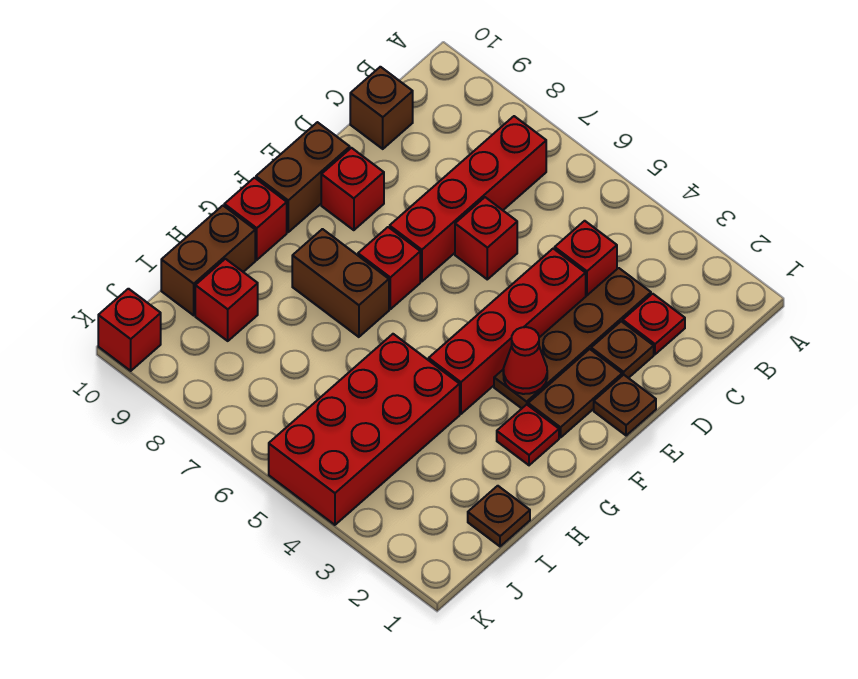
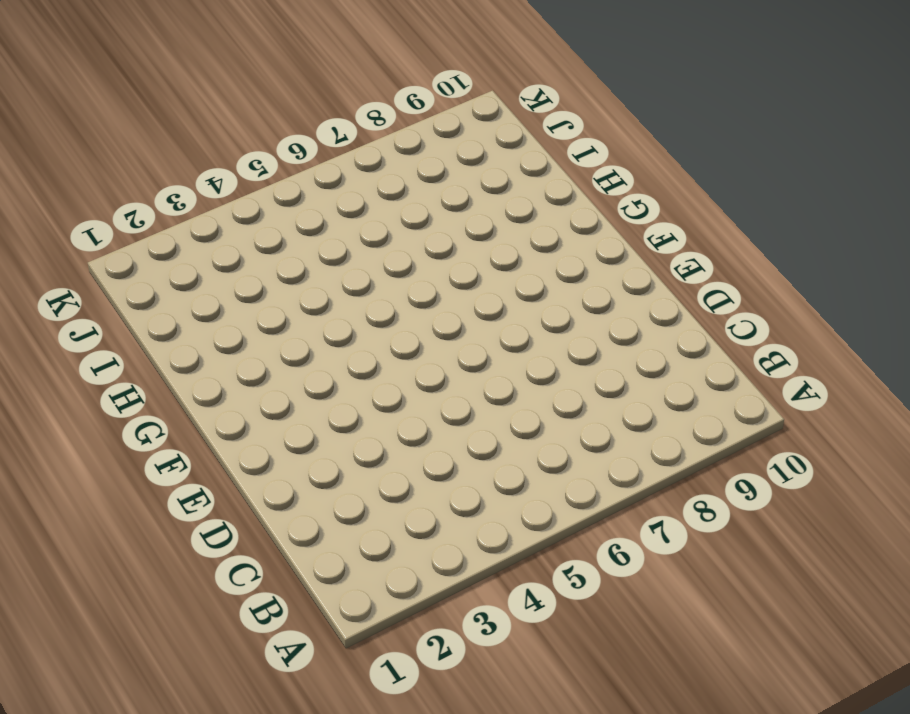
none -> red brick B7:E7 level 1
none -> red plate C2 level 1
none -> brown plate C3:F3 level 1

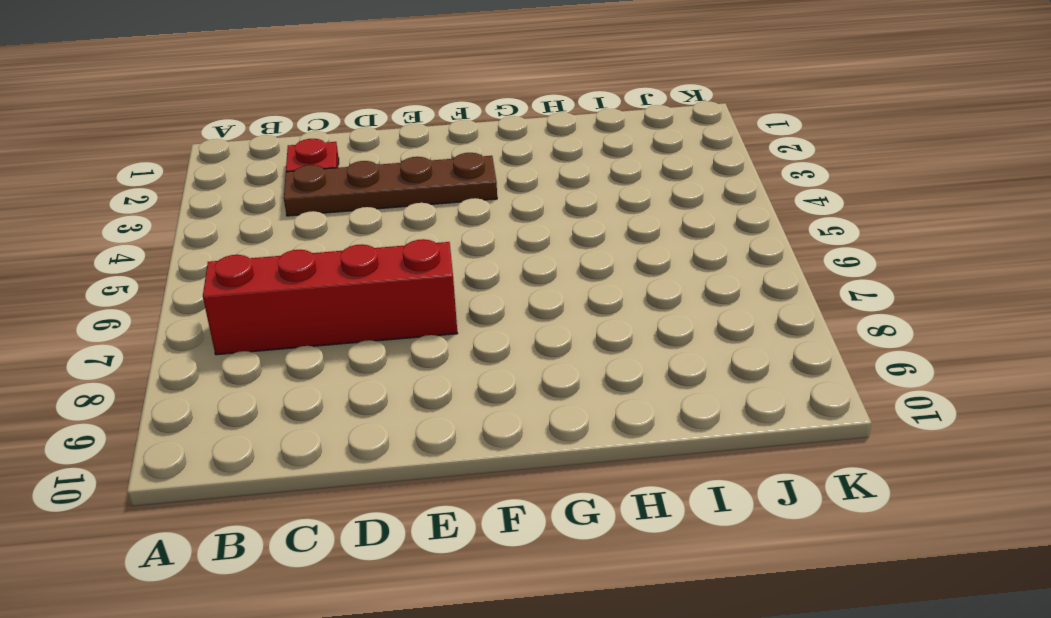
none -> red brick C4 level 1
none -> brown brick C10 level 1
none -> brown plate D2 level 1

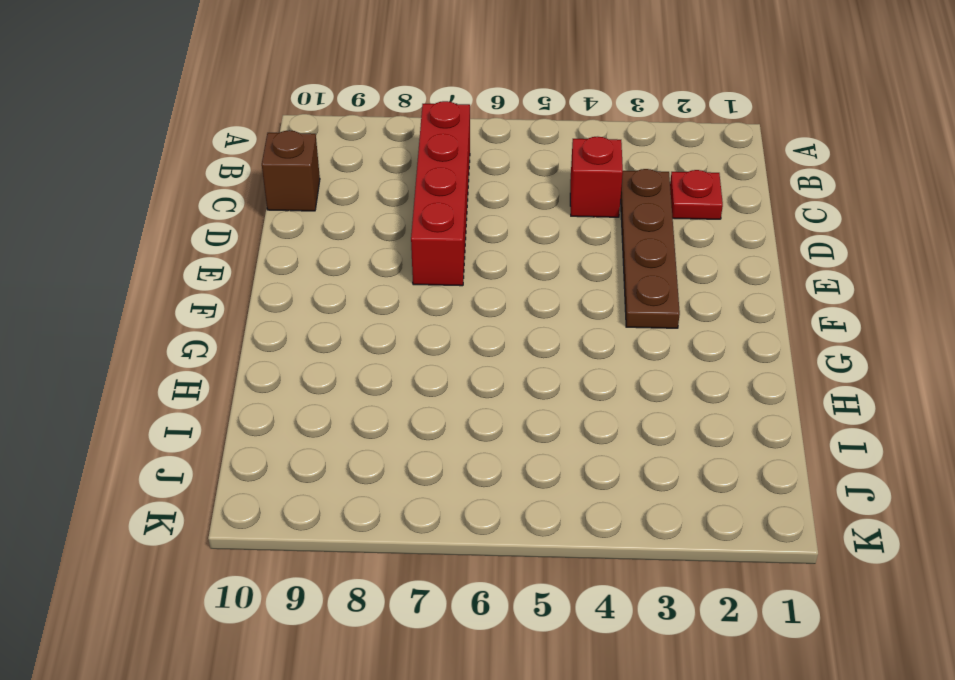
none -> brown plate D2 level 1
none -> red brick D4:G4 level 1
none -> red brick D6 level 1

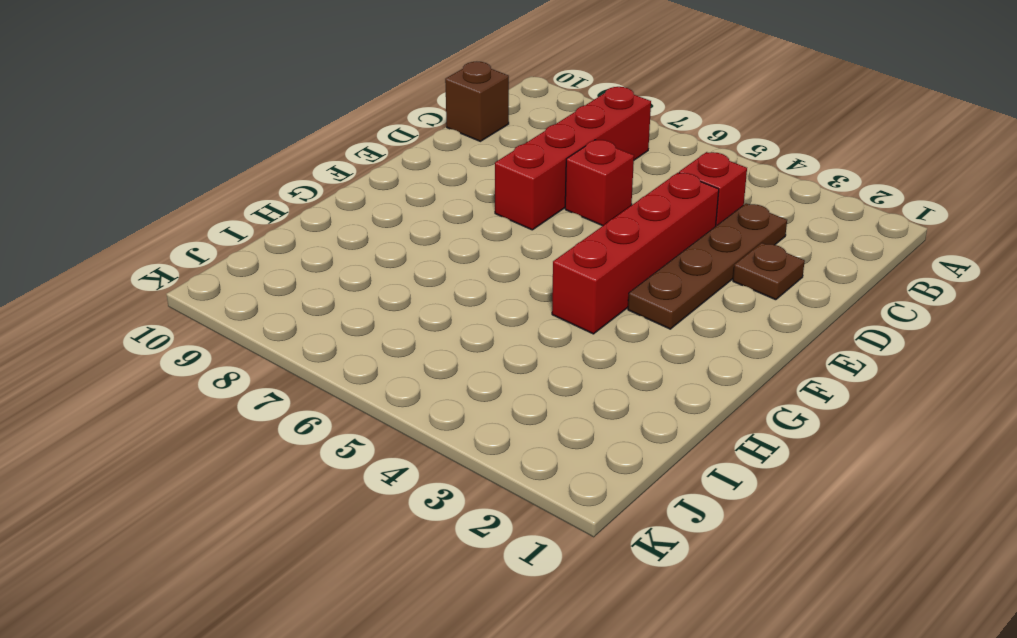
none -> red plate C2 level 1
none -> brown plate E1 level 1
none -> brown plate E2:F2 level 1

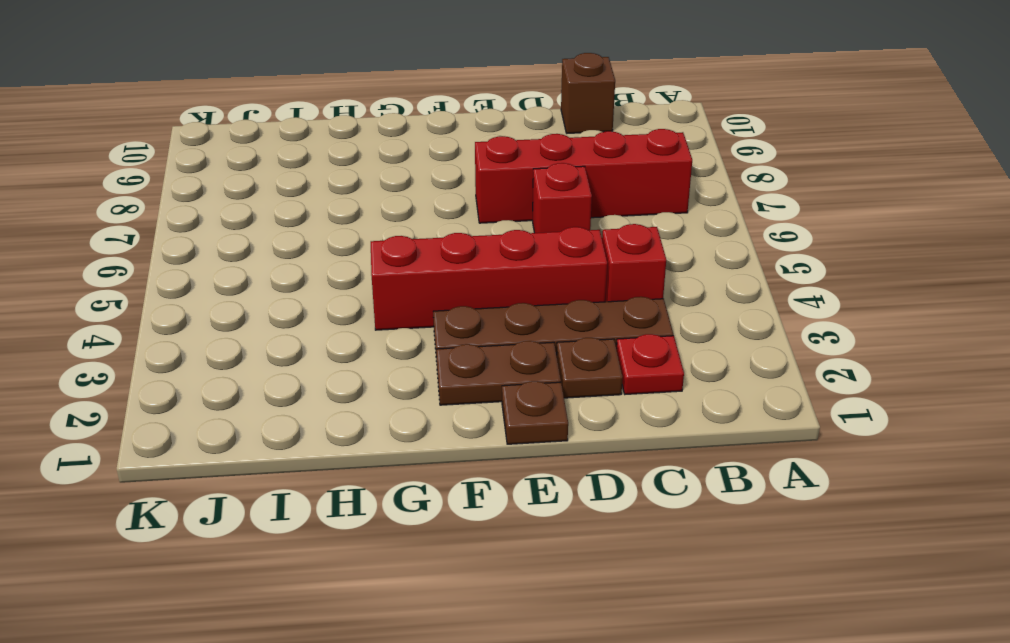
none -> red brick E9 level 1
none -> brown brick E10:F10 level 1
none -> red brick F7 level 1

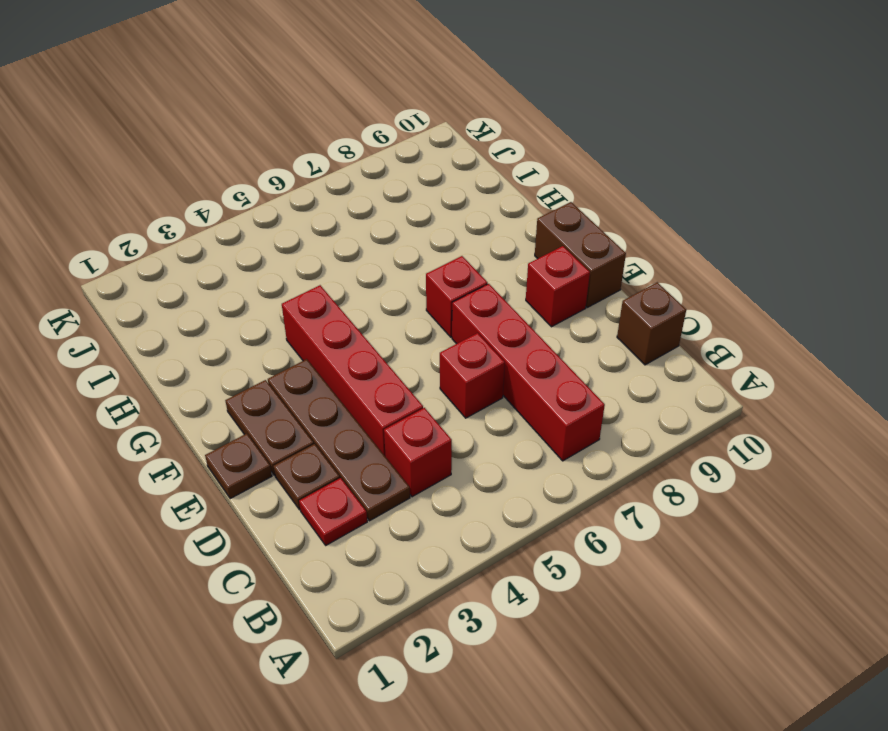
none -> red plate G2 level 1
none -> brown brick G7:G8 level 1
none -> red brick G10 level 1

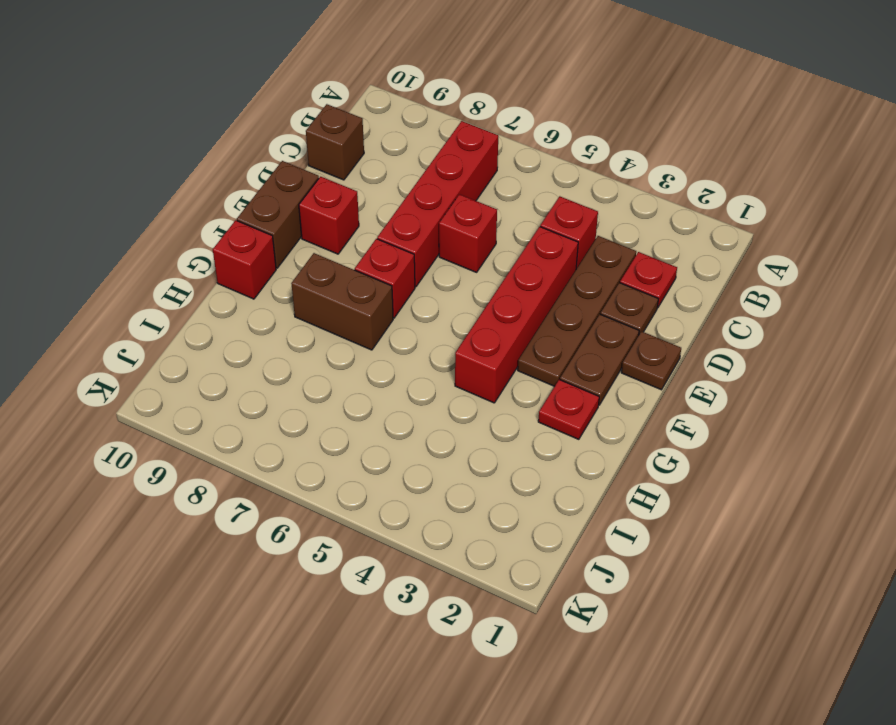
none -> red brick H4:K5 level 1
none -> brown brick H10:I10 level 1
none -> brown plate I1 level 1

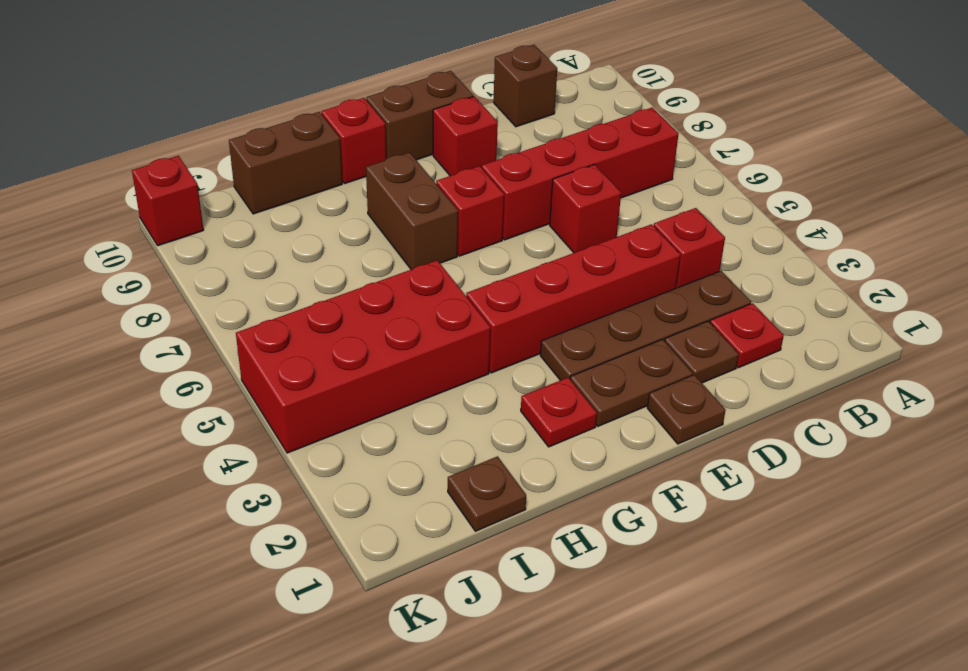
none -> red brick I9 level 1
none -> red cone F3 level 2

